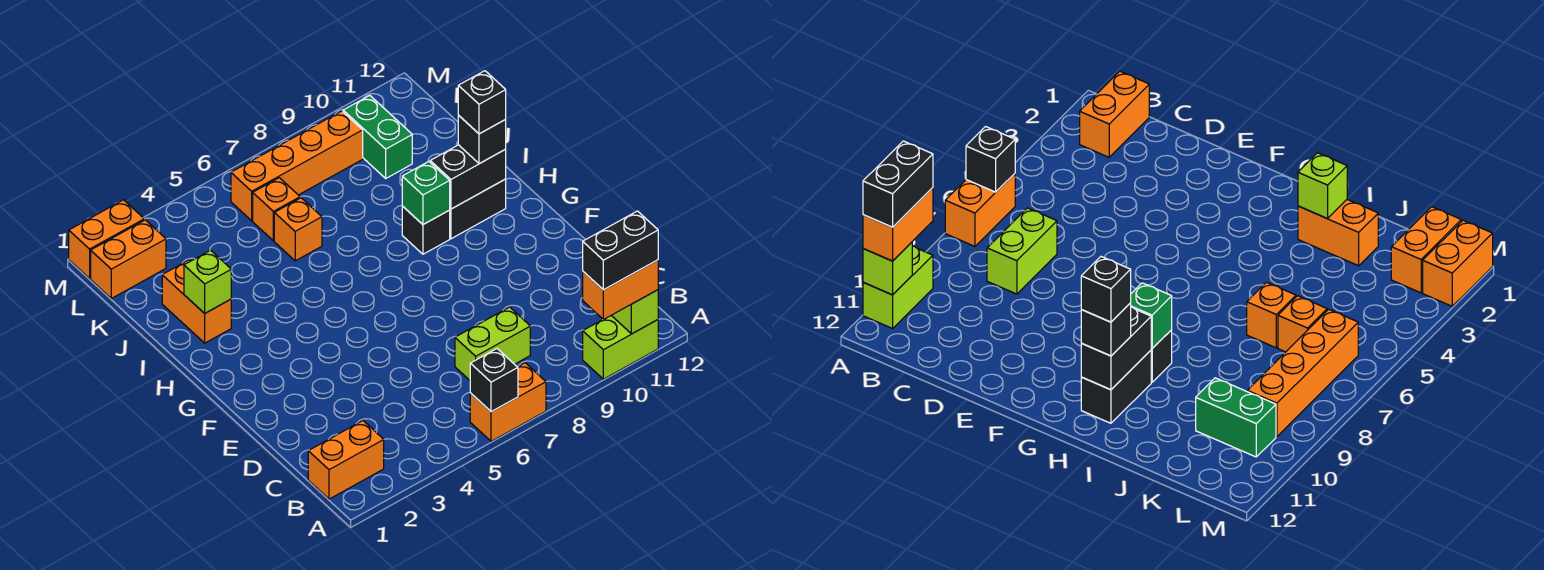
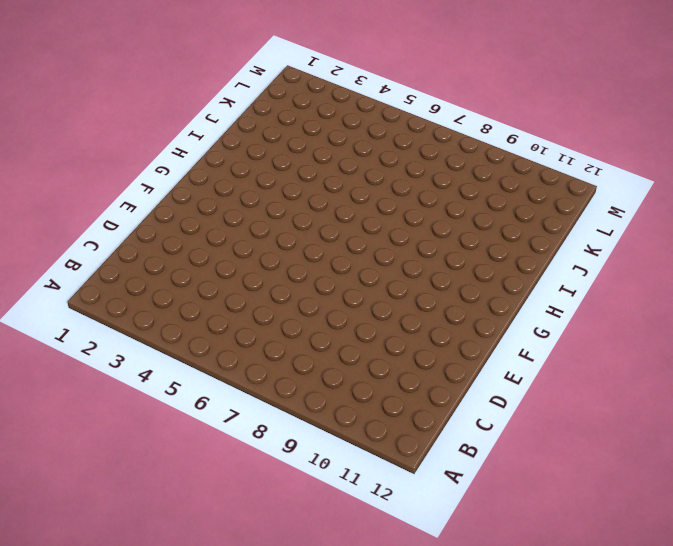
none -> orange brick A6:A7 level 1
none -> lime brick A10:A11 level 1
none -> orange brick B1:B2 level 1

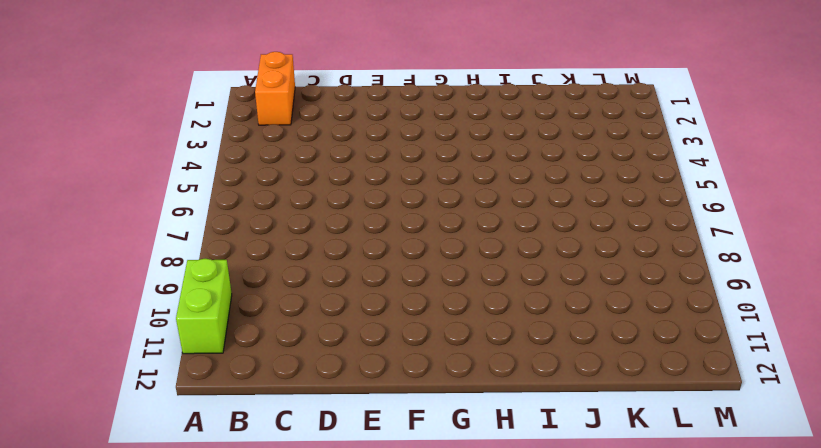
none -> orange brick A6:A7 level 1
none -> lime brick C7:C8 level 1
none -> black brick H9 level 1

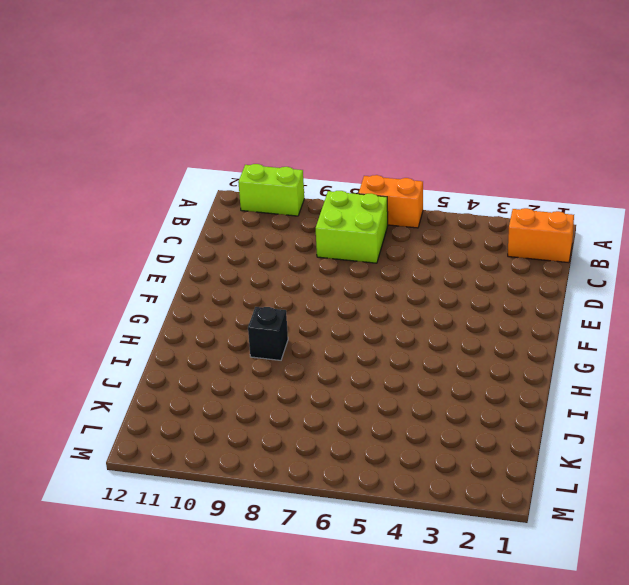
lime brick B7:C8 level 1 -> lime brick C7:C8 level 1
none -> black brick H10:H11 level 1
none -> orange brick I2:J2 level 1
none -> orange brick J6 level 1

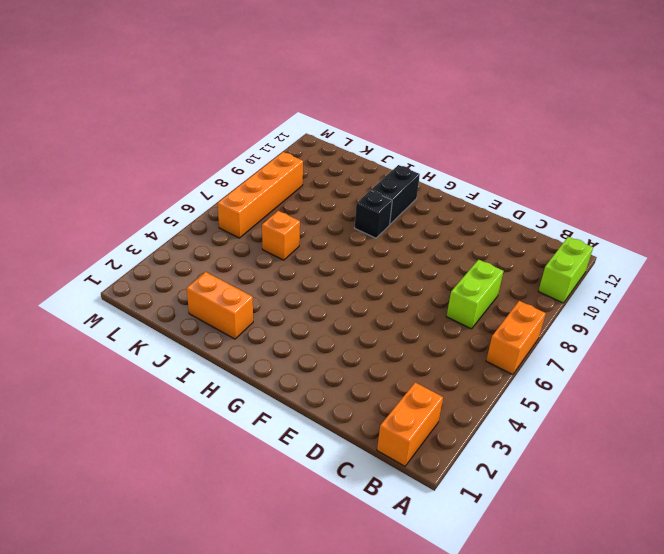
none -> orange brick K6 level 1
none -> green brick K10:L10 level 1
none -> orange brick L1:L2 level 1

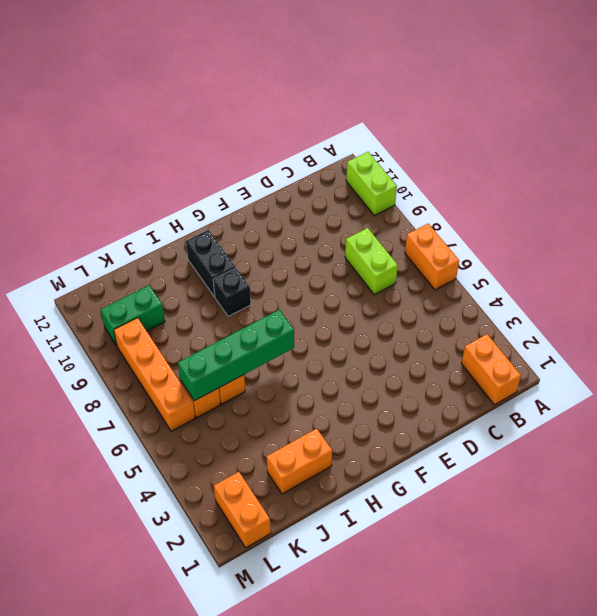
green brick H6:K6 level 2 -> none
none -> orange brick M1:M2 level 1
none -> black brick A6 level 2
none -> lime brick A11 level 2

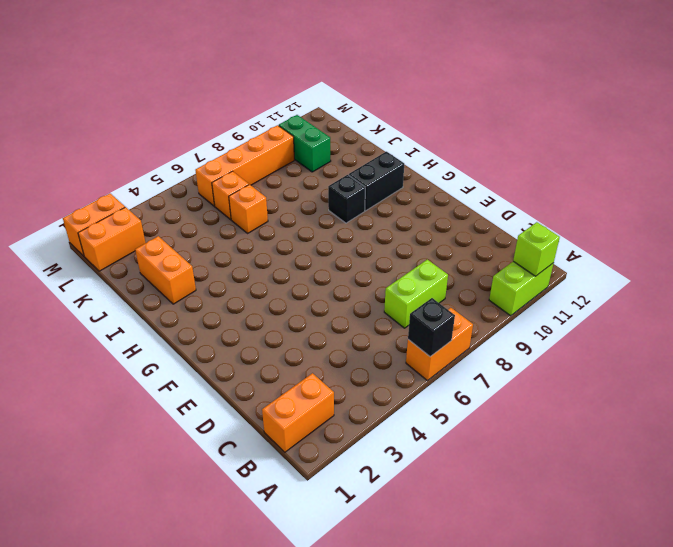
none -> green brick H9 level 2
none -> black brick H10:H11 level 2
none -> lime brick I2 level 2

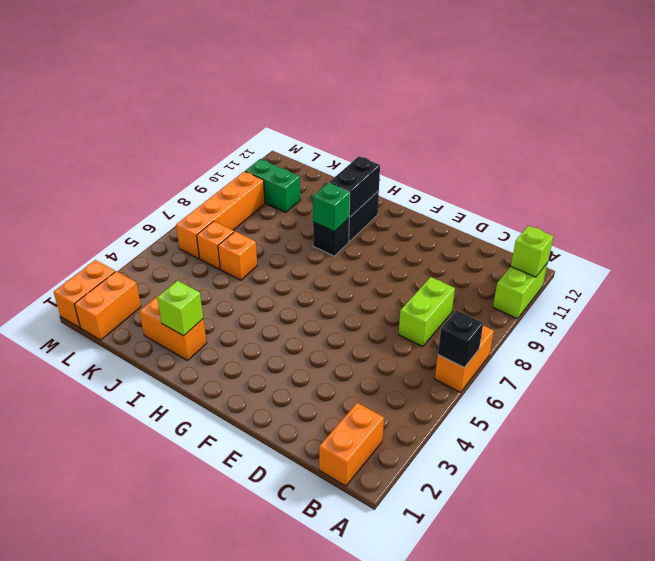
none -> orange brick A10:A11 level 3
none -> black brick H11 level 3
none -> black brick A10:A11 level 4

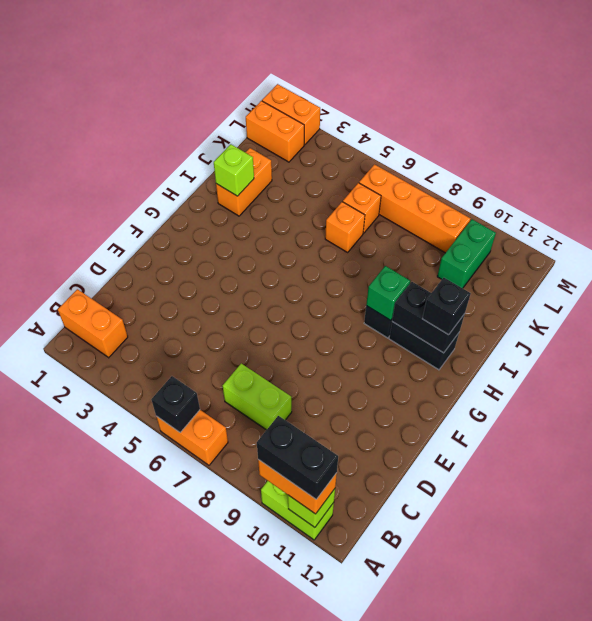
none -> black brick H11 level 4

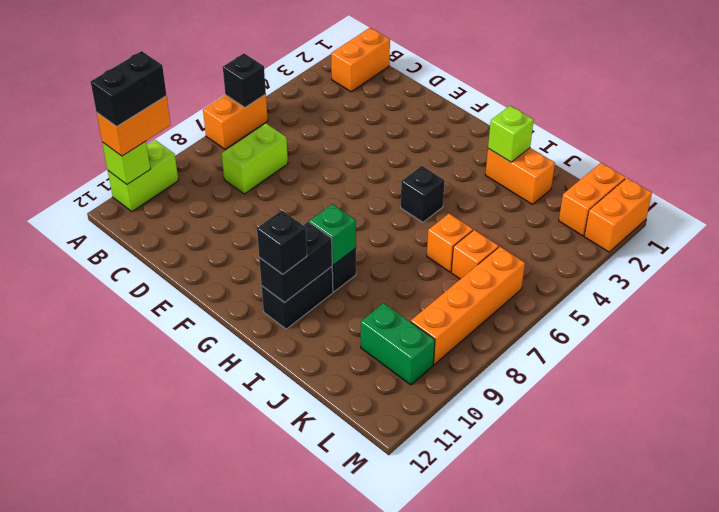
black brick H5 level 1 -> black brick H11 level 4

